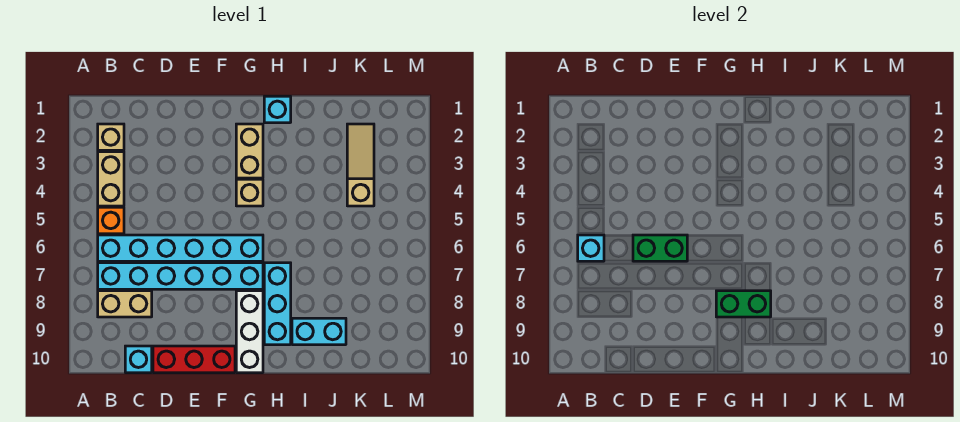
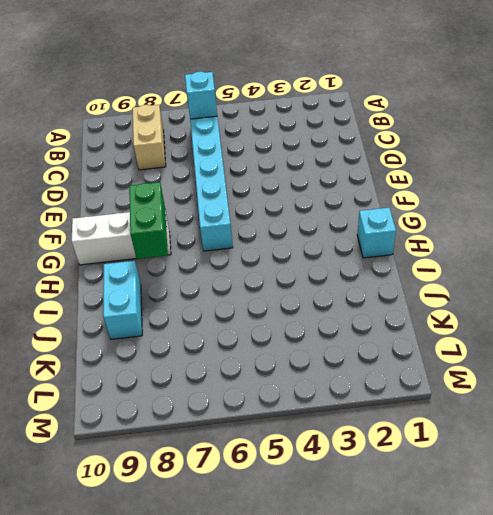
none -> tan brick B2 level 1
none -> tan brick B3:B4 level 1
none -> orange brick B5 level 1

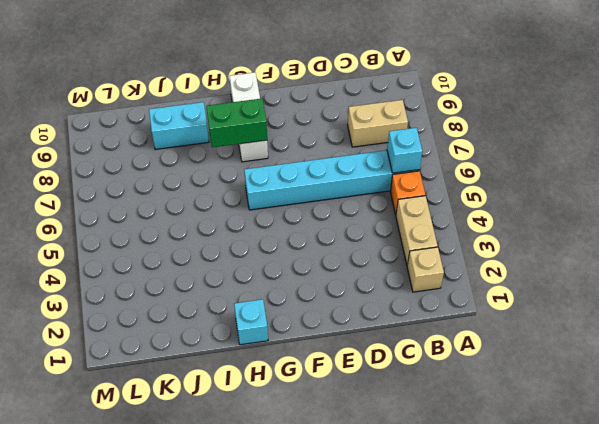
none -> cyan brick B7:G7 level 1
none -> cyan brick C10 level 1
none -> red brick D10:F10 level 1

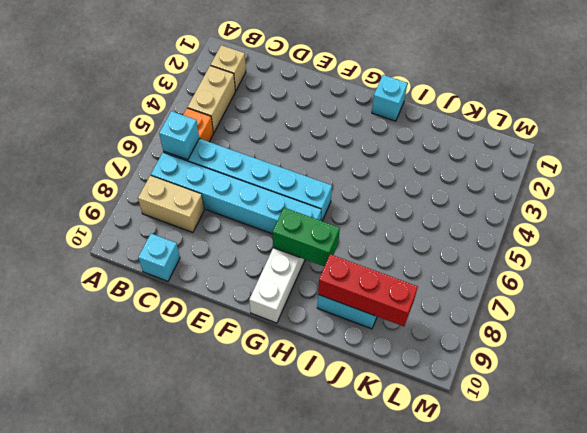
red brick I9:K9 level 2 -> red brick D10:F10 level 1
none -> tan brick G2:G3 level 1
none -> tan brick G4 level 1
none -> cyan brick H7:H9 level 1

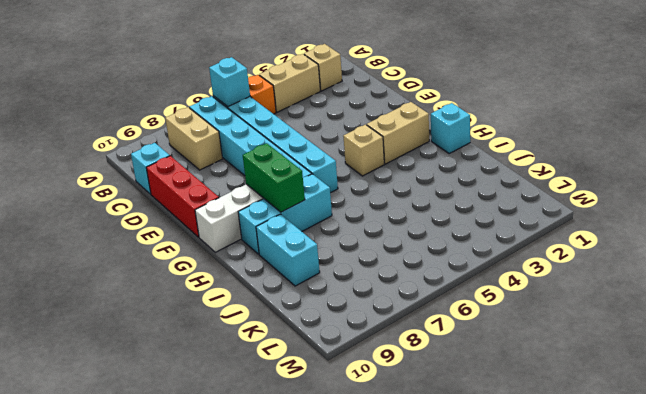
none -> tan slope K2:K4 level 1 top 4
none -> green brick D6:E6 level 2

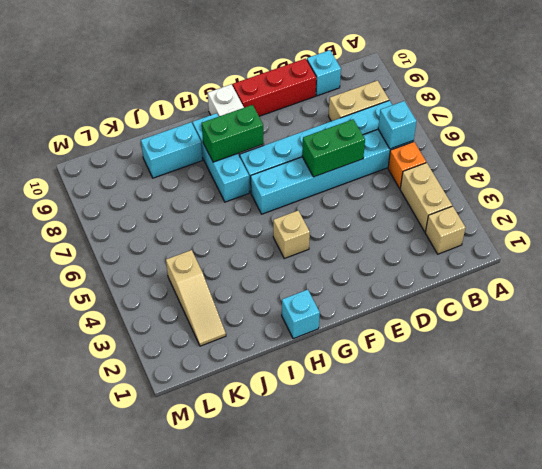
none -> tan brick G2:G3 level 1

